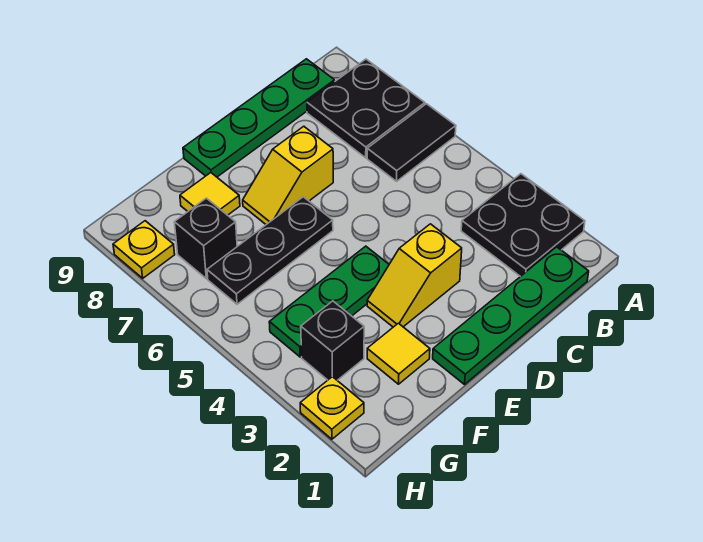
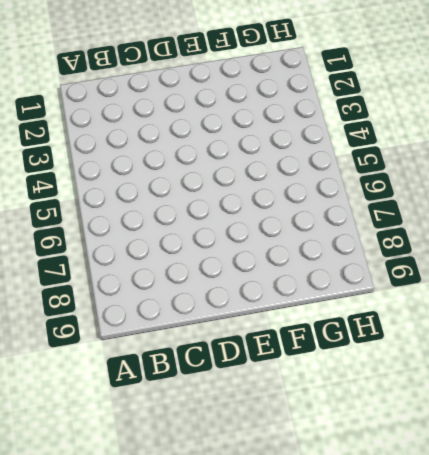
none -> black plate A2:B3 level 1
none -> black tile A6:B6 level 1
none -> black plate A7:B8 level 1

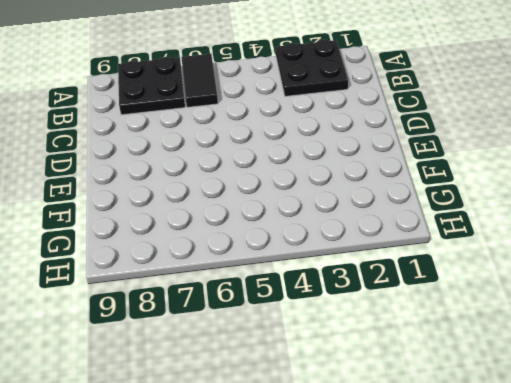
none -> green plate B1:E1 level 1
none -> green plate B9:E9 level 1
none -> yellow slope D3:E3 level 1 top D

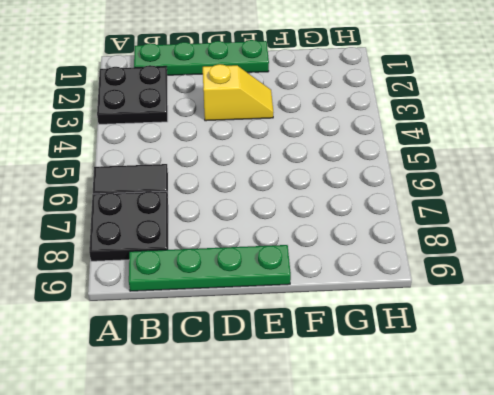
none -> yellow slope D7:E7 level 1 top D
none -> green plate E4:G4 level 1
none -> black plate E6:G6 level 1

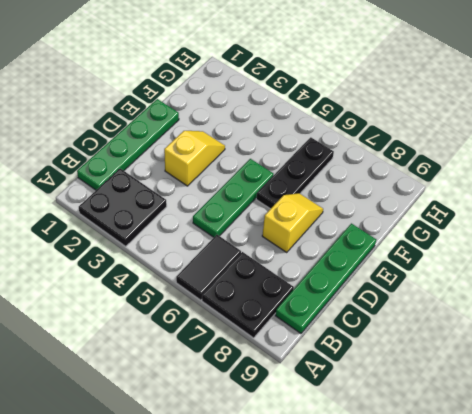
green plate C5:E5 level 1 -> green plate E4:G4 level 1
none -> yellow tile F2 level 1
none -> yellow tile F8 level 1
none -> black brick G3 level 1

